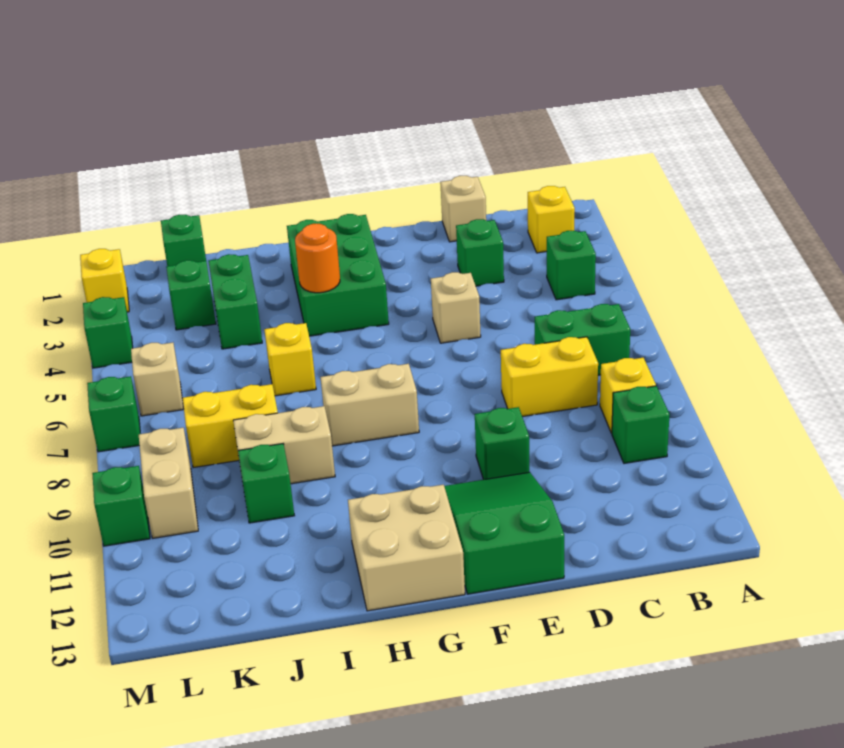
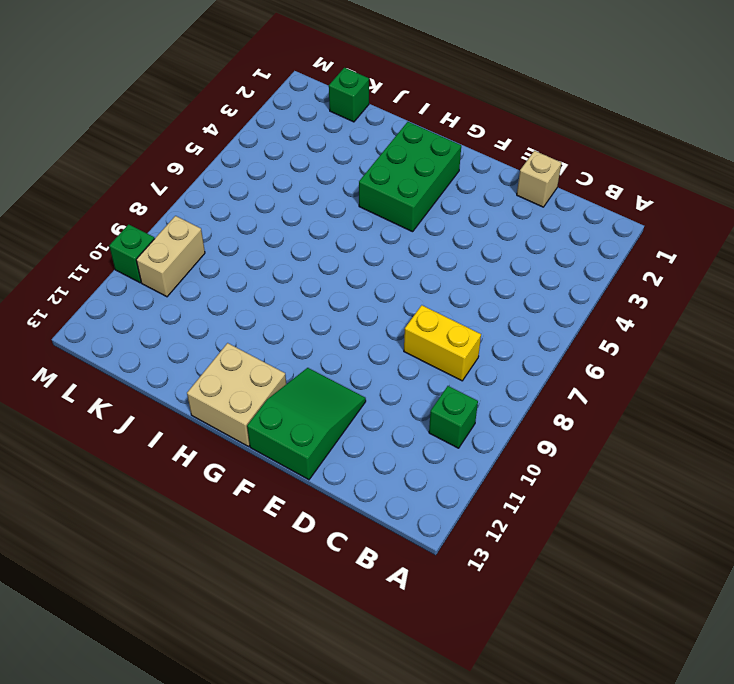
none -> yellow brick B2 level 1
none -> green brick B4 level 1
none -> green brick B7:C7 level 1

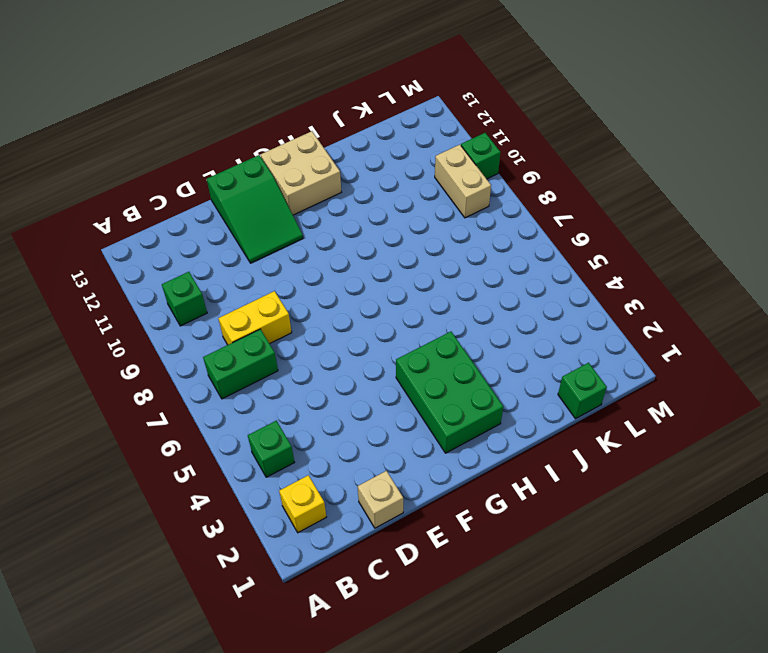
none -> yellow brick B9 level 1
none -> green brick D3 level 1
none -> tan brick E5 level 1

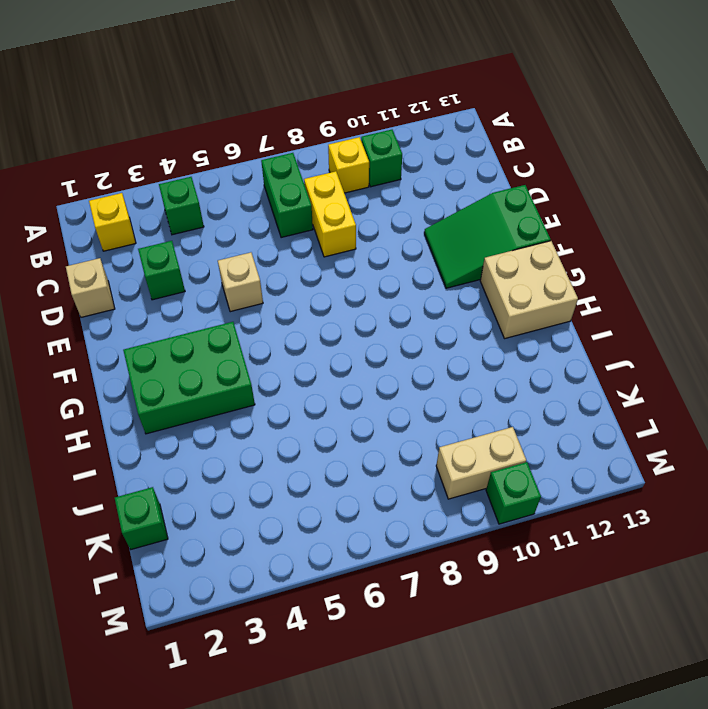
none -> green brick E10 level 1
none -> tan brick G8:H8 level 1
none -> yellow brick I6 level 1

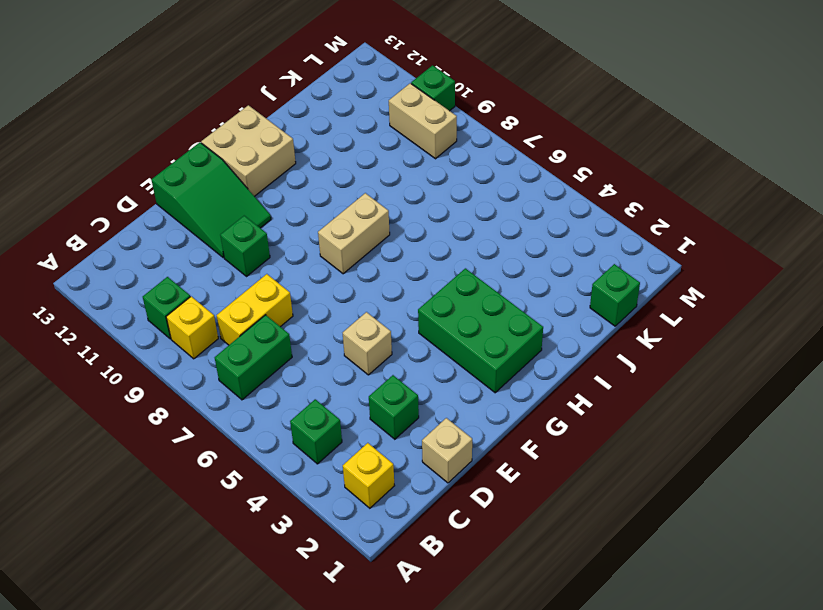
none -> yellow brick I6 level 1
none -> tan brick I9:J9 level 1
none -> green brick J3:J4 level 1

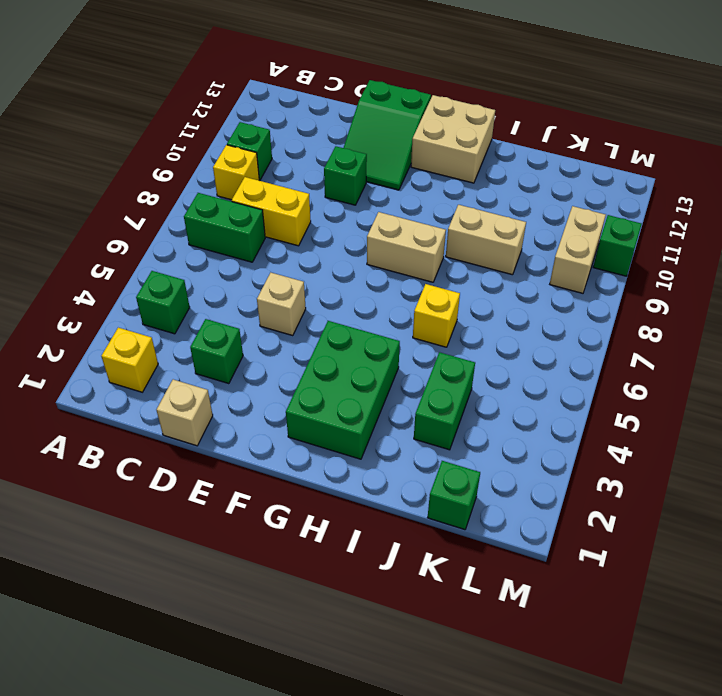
none -> yellow brick J8:K8 level 1
none -> green brick J10 level 1
none -> green brick K3 level 1

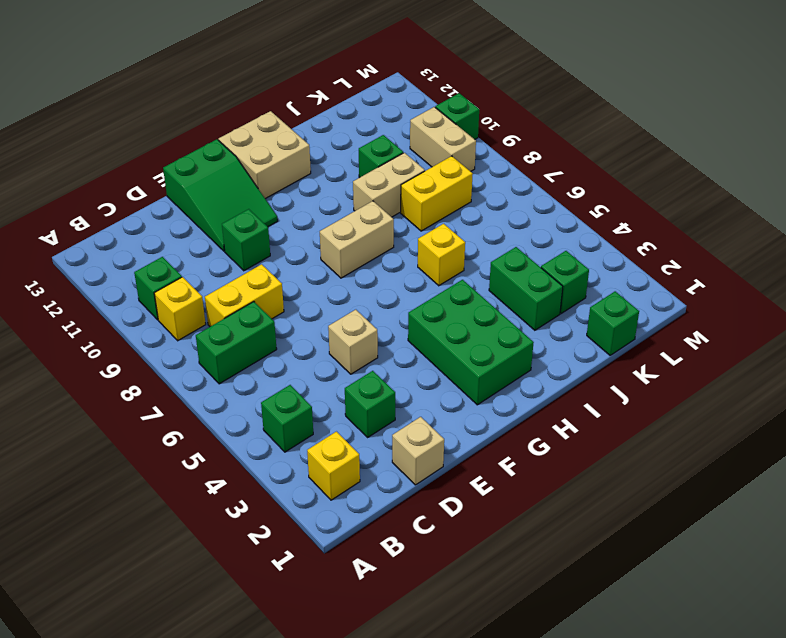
none -> tan brick L6 level 1
none -> yellow brick M2 level 1
none -> green brick M4 level 1

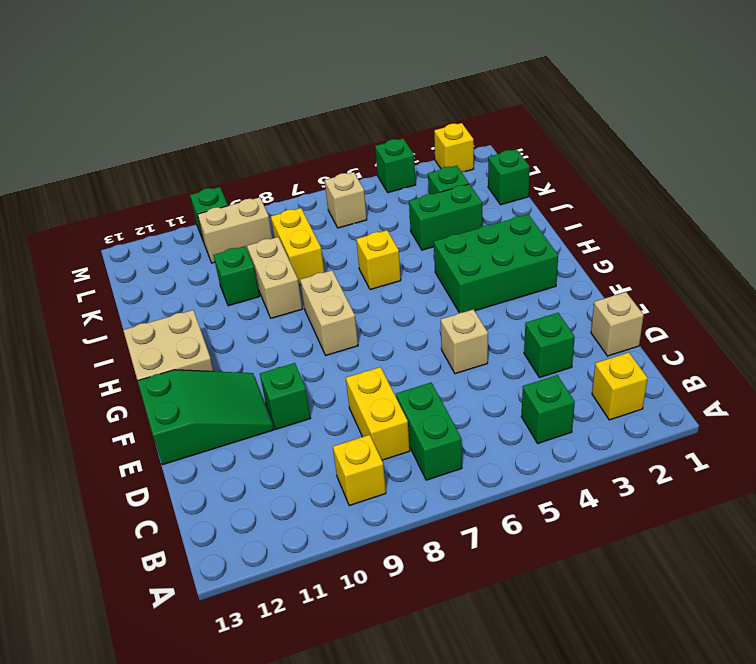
none -> green brick B10 level 1
none -> green brick M7 level 1
none -> orange round brick H4 level 2

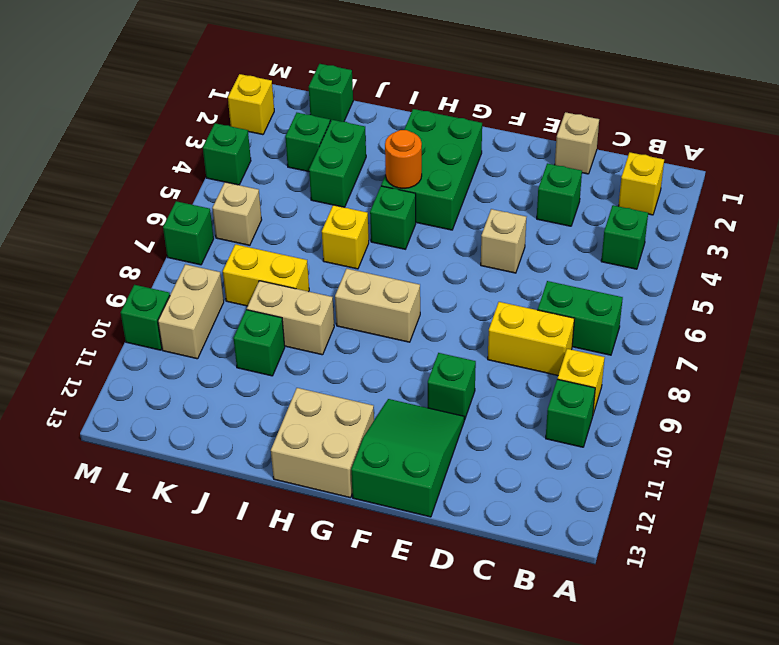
green brick H5 level 1 -> none

